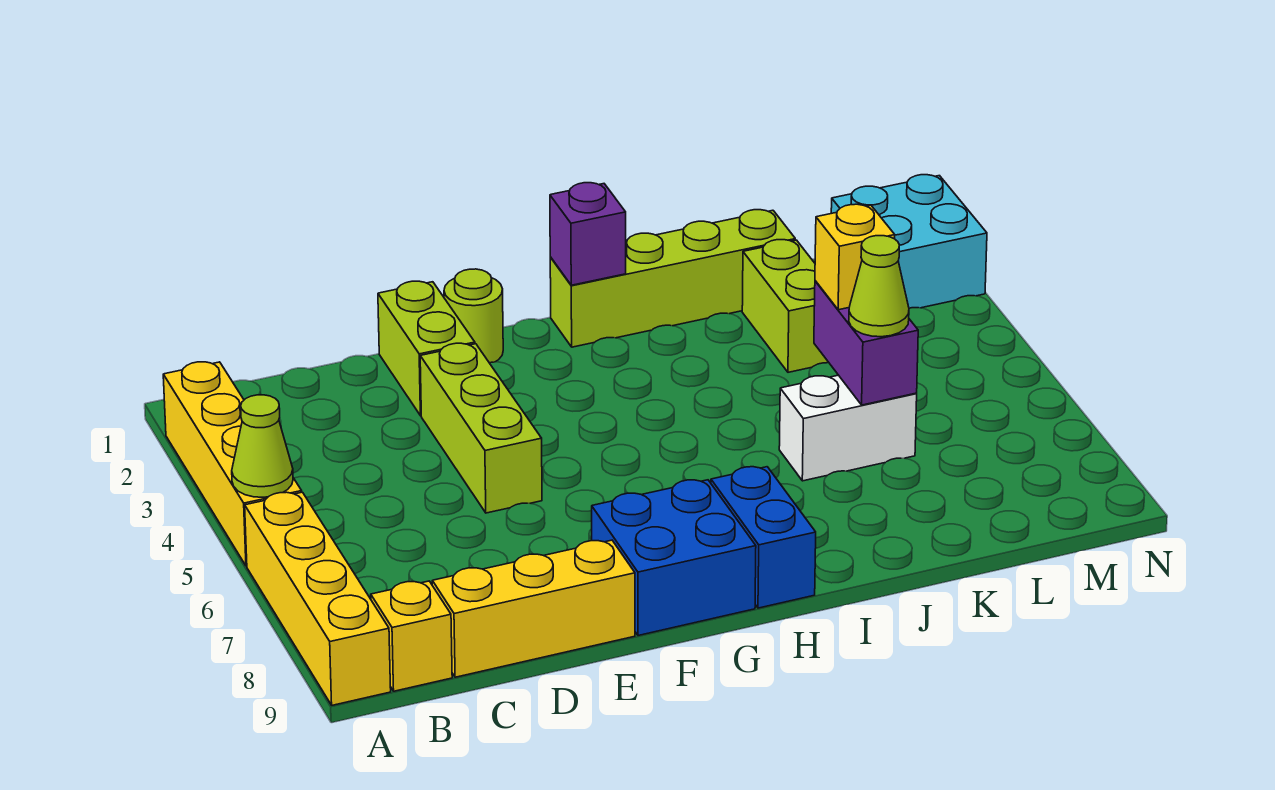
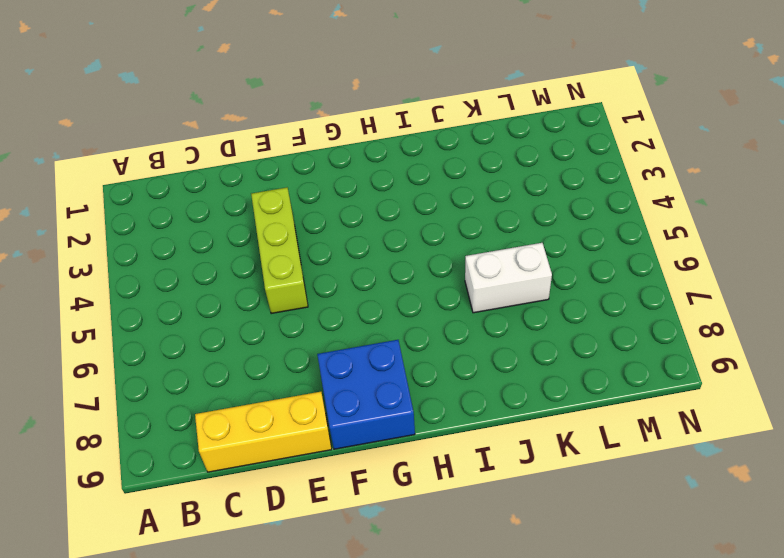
none -> yellow brick A2:A5 level 1
none -> yellow brick A6:A9 level 1
none -> yellow brick B9 level 1

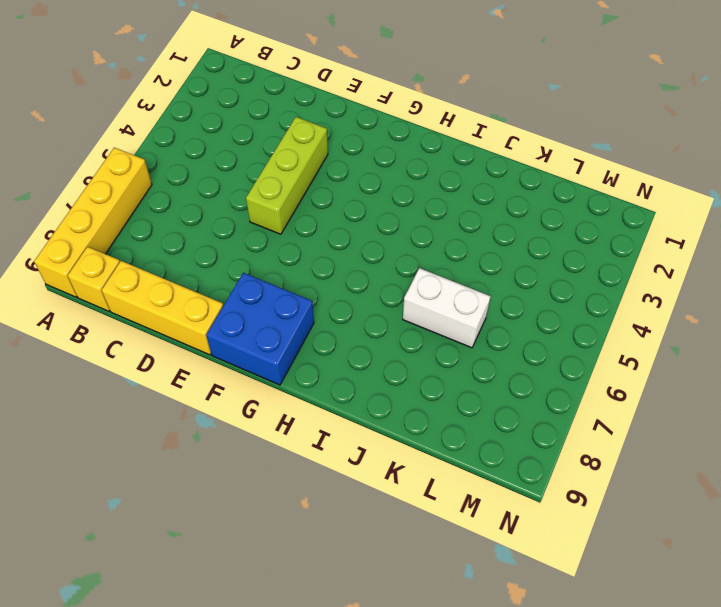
none -> yellow brick A2:A5 level 1
none -> lime brick E1:E2 level 1
none -> lime round brick F1 level 1

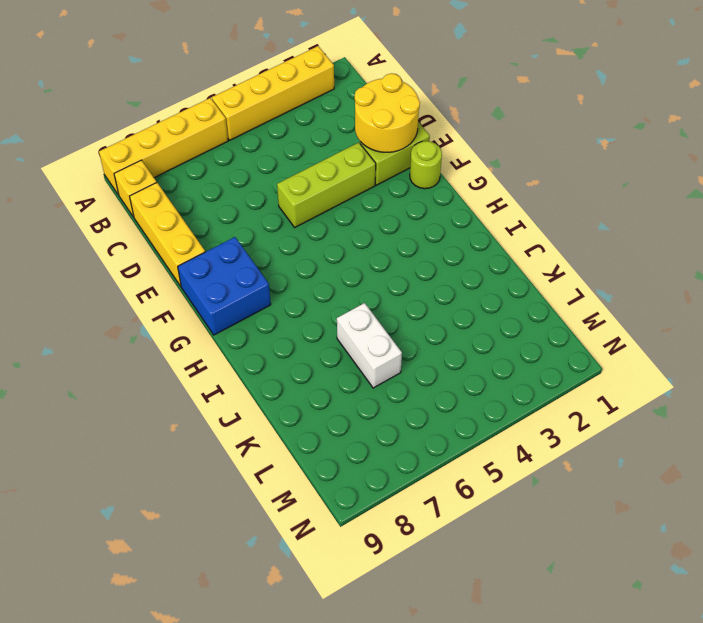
yellow round brick D1:E2 level 2 -> none
none -> lime brick H1:K1 level 1
none -> blue brick H8:H9 level 1
none -> lime brick K2:K3 level 1

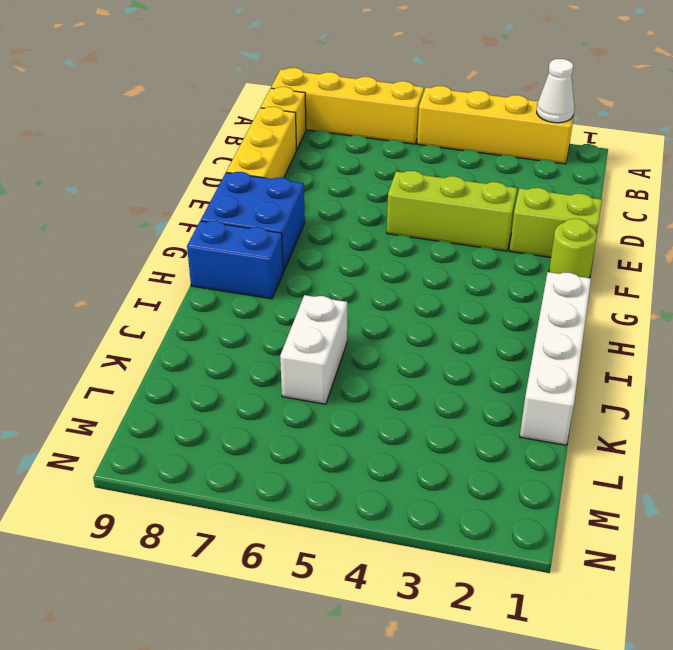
white cone A2 level 2 -> none
white brick H1:K1 level 1 -> lime brick H1:K1 level 1
none -> lime brick K2:K3 level 1
none -> cyan brick M1:N2 level 1
none -> lime cone A5 level 2

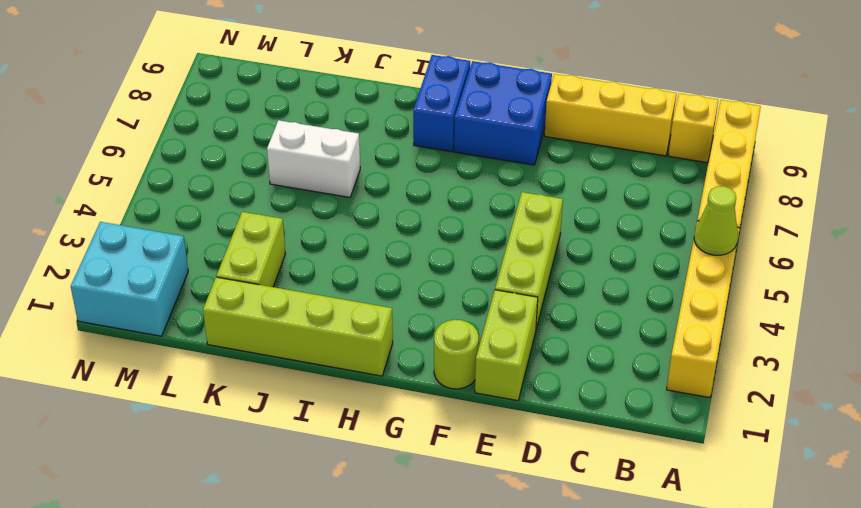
none -> purple brick H1 level 2
none -> purple brick K5:K6 level 2
none -> yellow brick K5 level 3

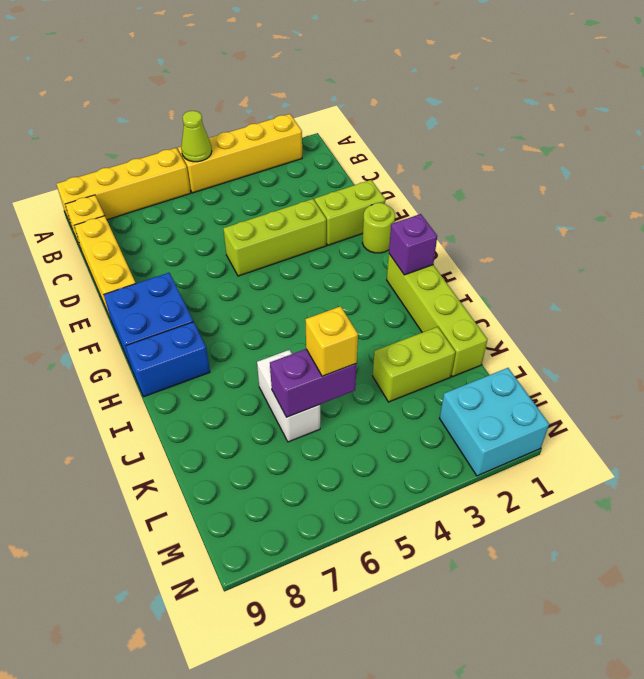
none -> lime cone K6 level 3

